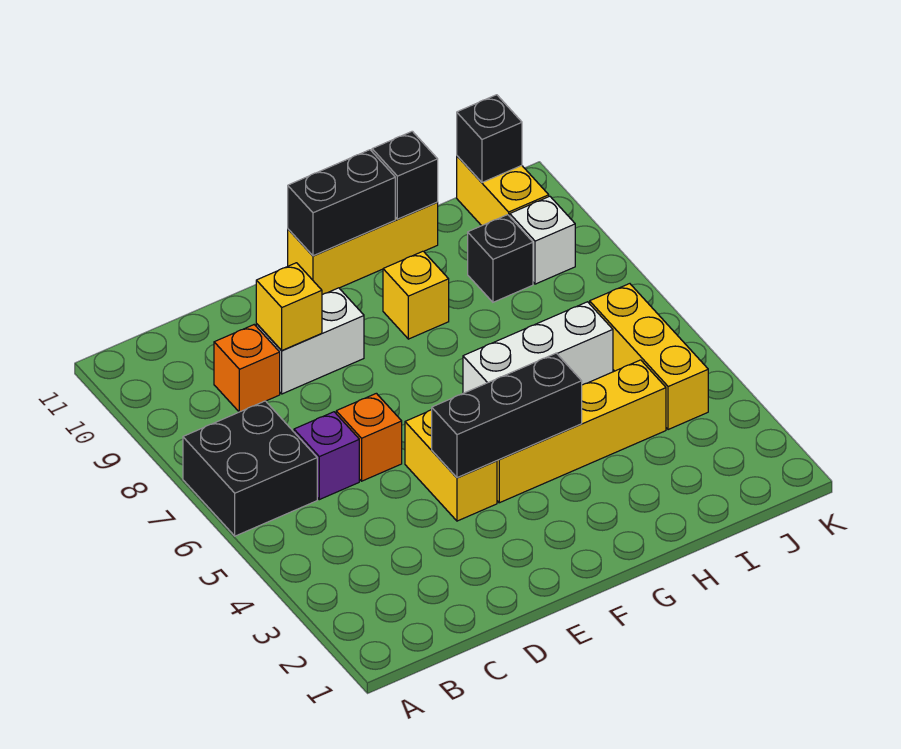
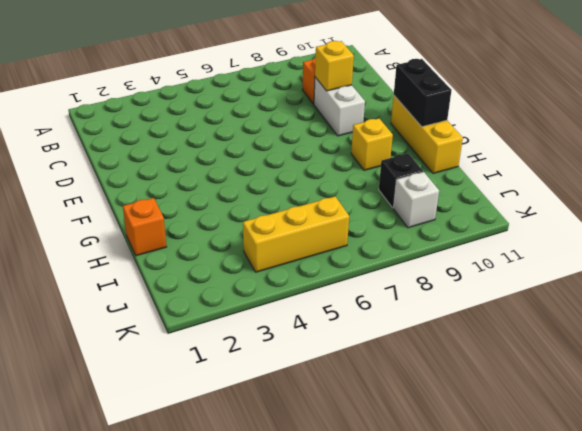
orange brick H1 level 1 -> orange brick D6 level 1
none -> black brick A6:B7 level 1
none -> purple brick C6 level 1
none -> yellow brick E4:E5 level 1

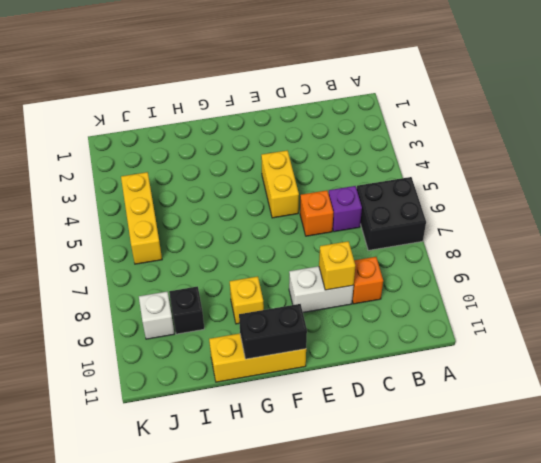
none -> yellow brick F4:I4 level 1
none -> white brick G6:I6 level 1
none -> yellow brick J10:J11 level 1

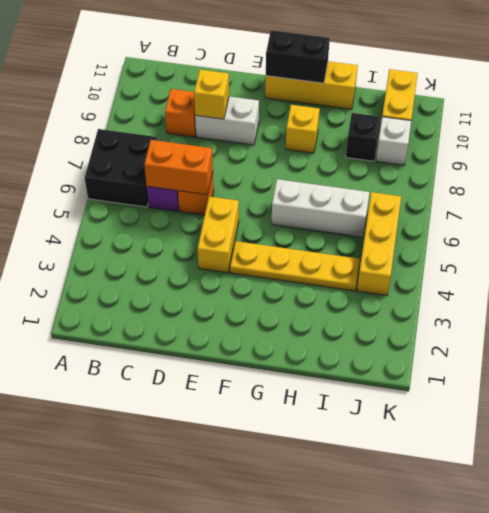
orange brick C6:D6 level 2 -> none
yellow plate F4:I4 level 1 -> yellow brick F4:I4 level 1
none -> black brick E4:G4 level 2
none -> black brick H11 level 2
none -> black brick J11 level 2

